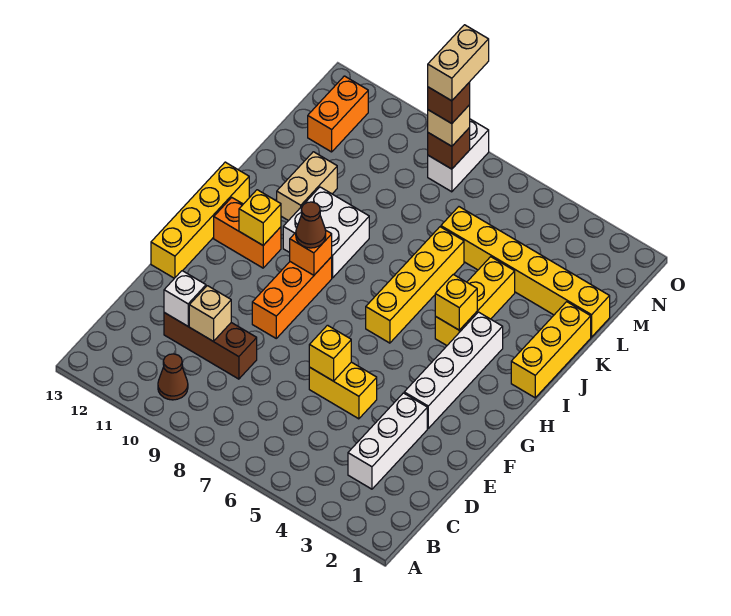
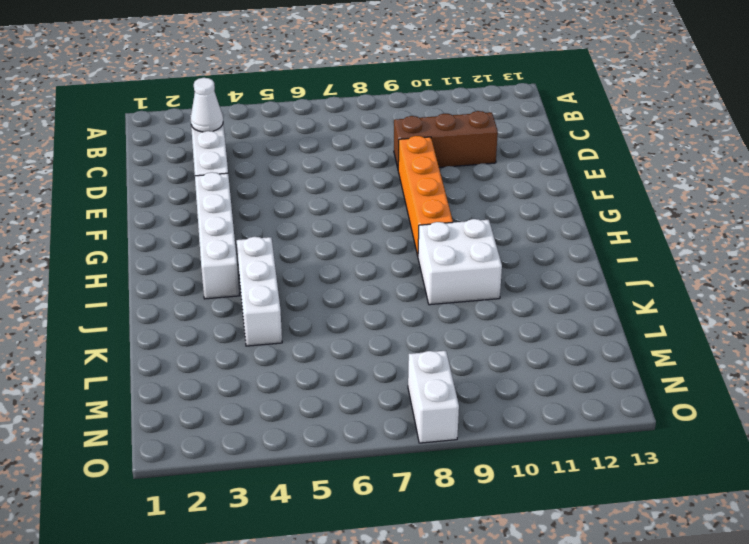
white cone C3 level 2 -> none
orange brick E9:H9 level 1 -> orange brick F9:H9 level 1
white brick I4:K4 level 1 -> yellow brick I4:K4 level 1
none -> brown cone B10 level 1
none -> yellow brick E5:E6 level 1
none -> yellow brick F13:I13 level 1

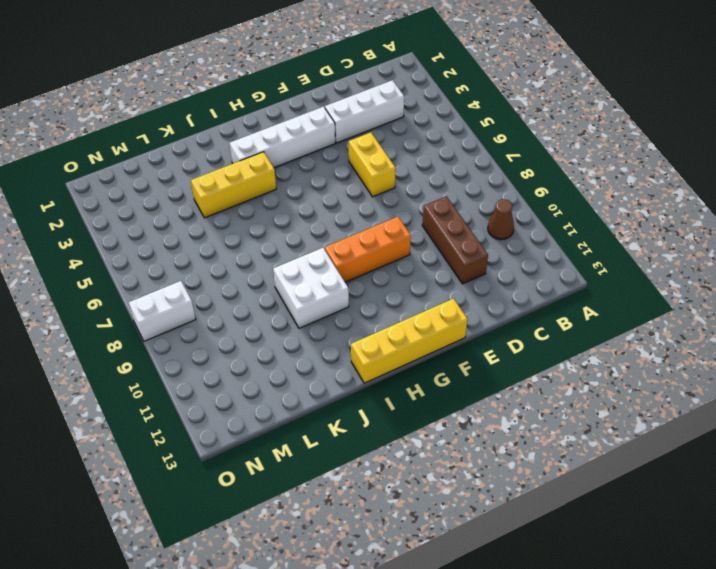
none -> yellow brick H6:K6 level 1
none -> orange brick H11:H12 level 1
none -> yellow brick I1:K1 level 1

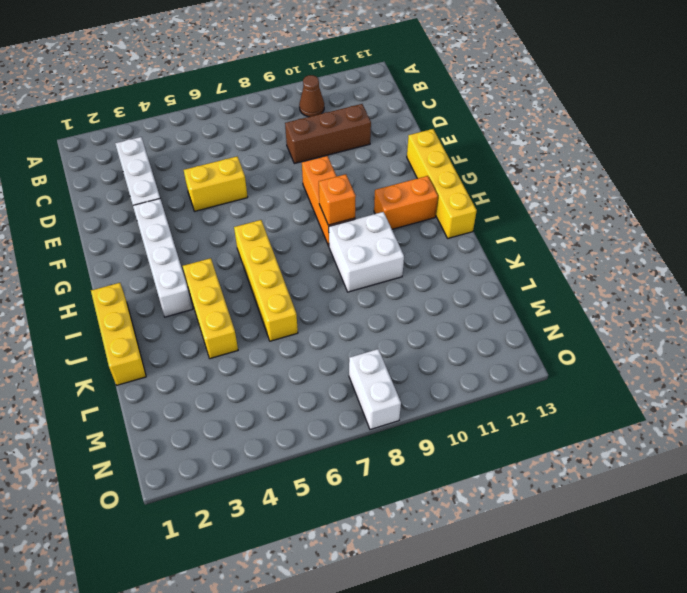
none -> tan brick J11:K11 level 1
none -> yellow brick L1:L6 level 1
none -> orange brick M12:N12 level 1

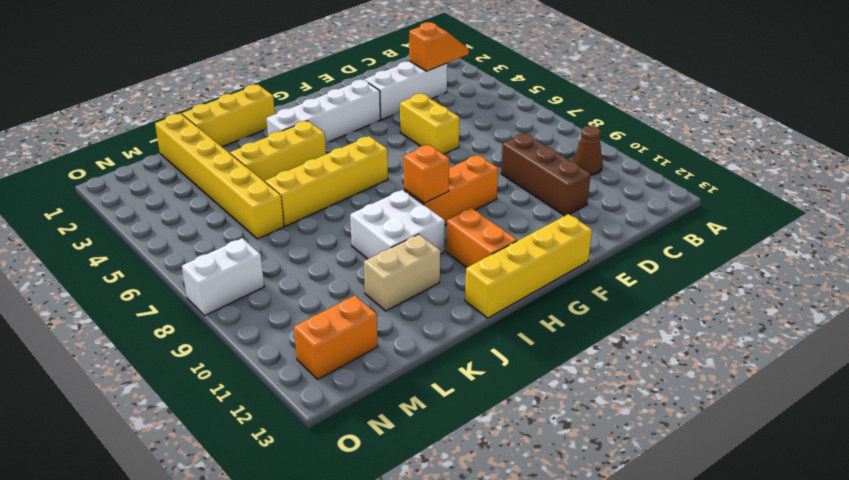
orange slope B3:C3 level 2 top C -> none
none -> tan brick D10 level 2
none -> white brick D11 level 2
none -> yellow brick E6 level 2

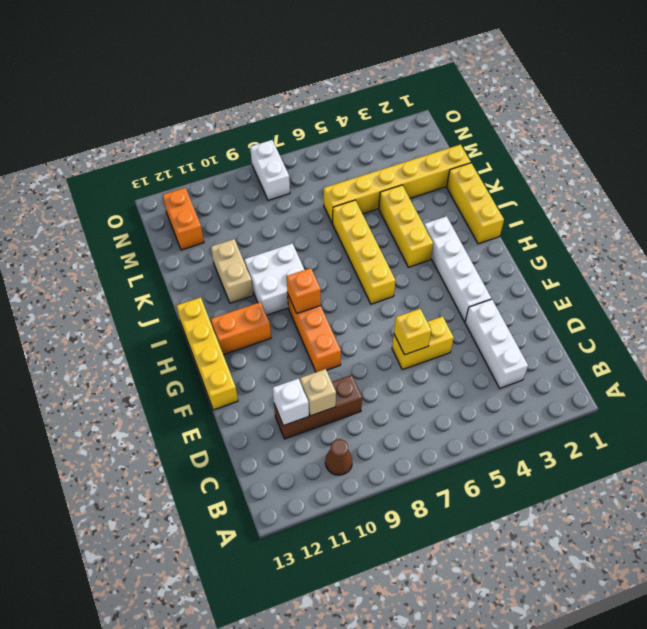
none -> yellow brick H11 level 2
none -> yellow brick I4 level 2
none -> brown brick N8 level 2

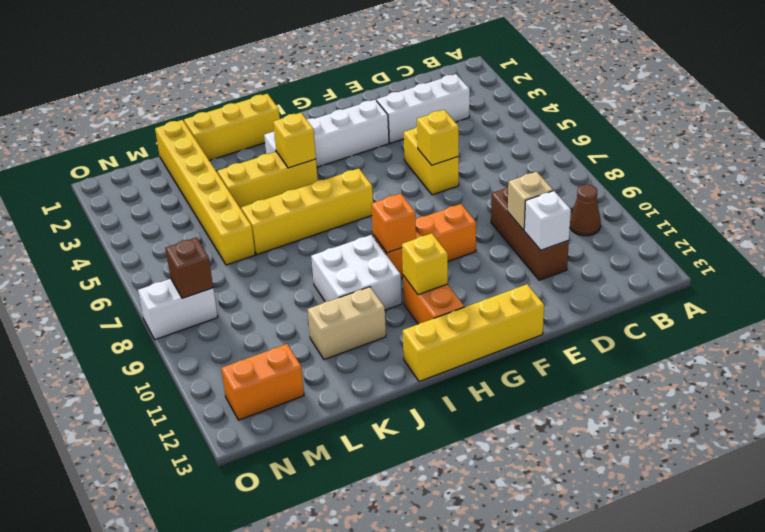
none -> brown cone H9 level 3
none -> tan brick N8 level 3
none -> brown brick N8 level 4

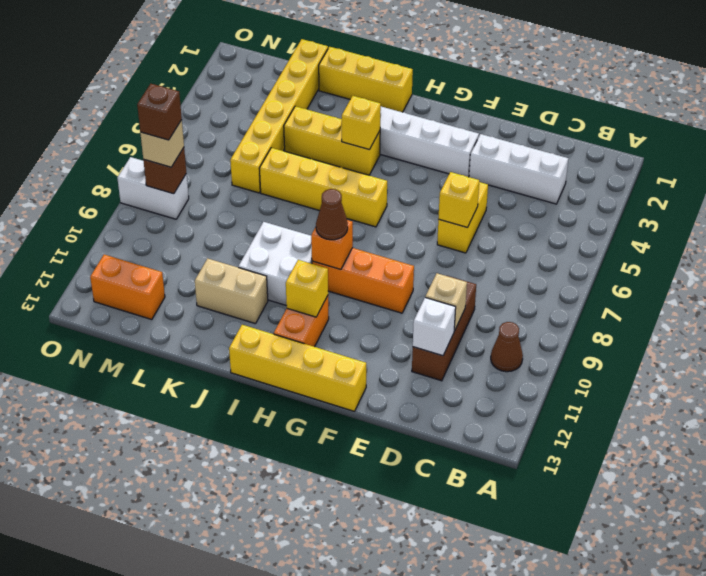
none -> tan brick N8:O8 level 5

